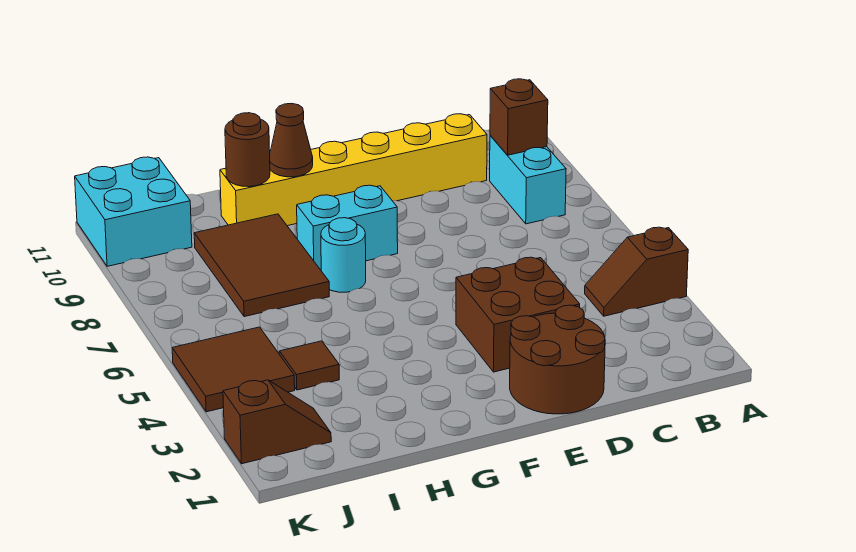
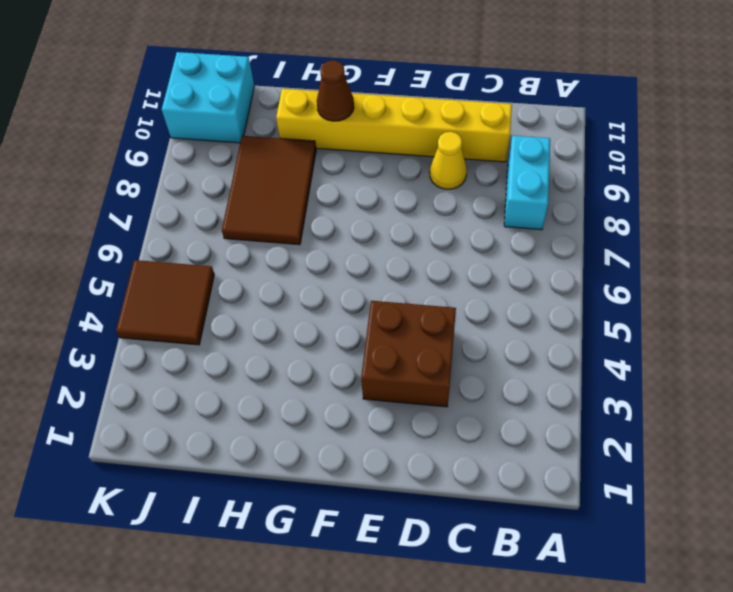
yellow cone D9 level 1 -> none
none -> brown slope A4:B4 level 1 top A
none -> brown round brick D1:E2 level 1
none -> cyan brick F8:G8 level 1

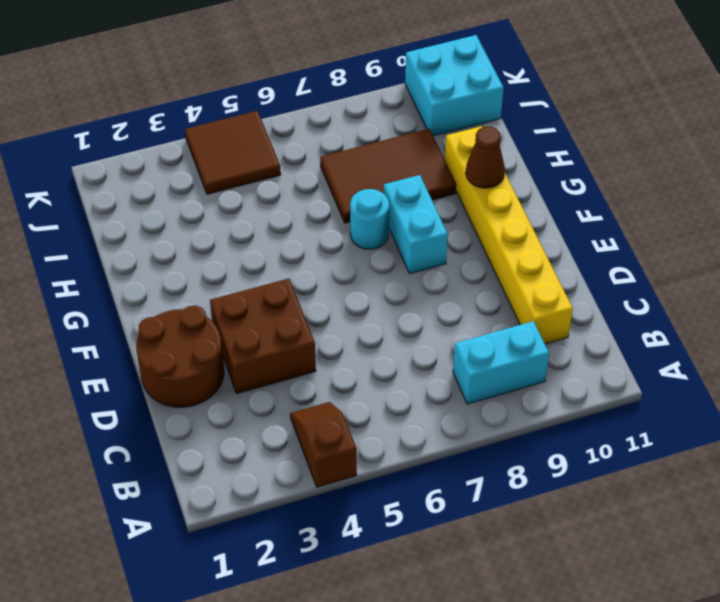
none -> brown tile I4 level 1
none -> brown slope J2:K2 level 1 top K
none -> brown brick B9 level 2

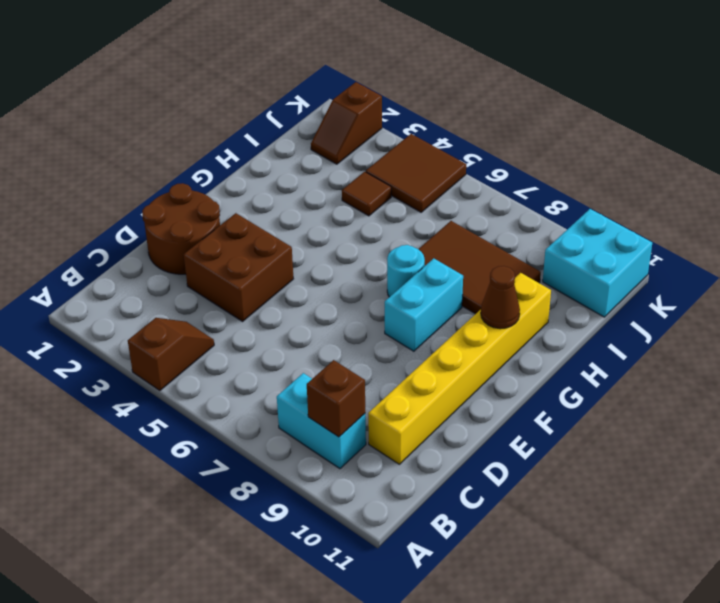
none -> brown round brick H10 level 2

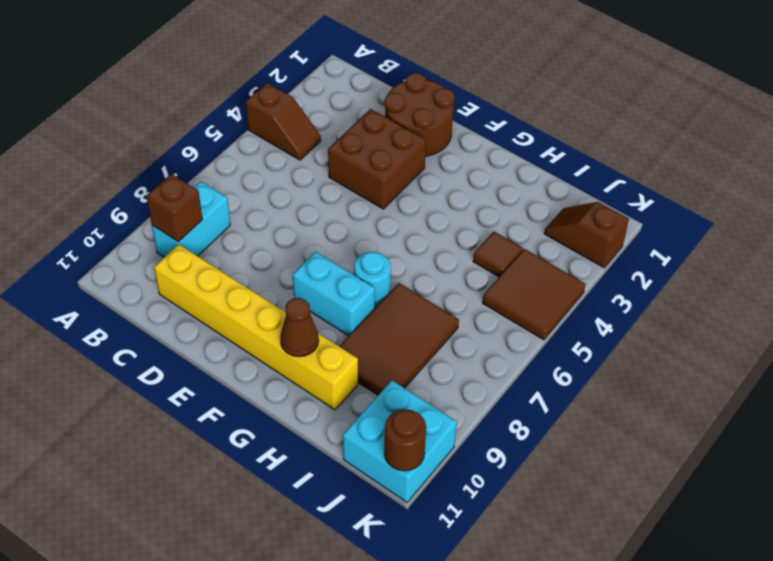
brown round brick K11 level 2 -> brown round brick H10 level 2

